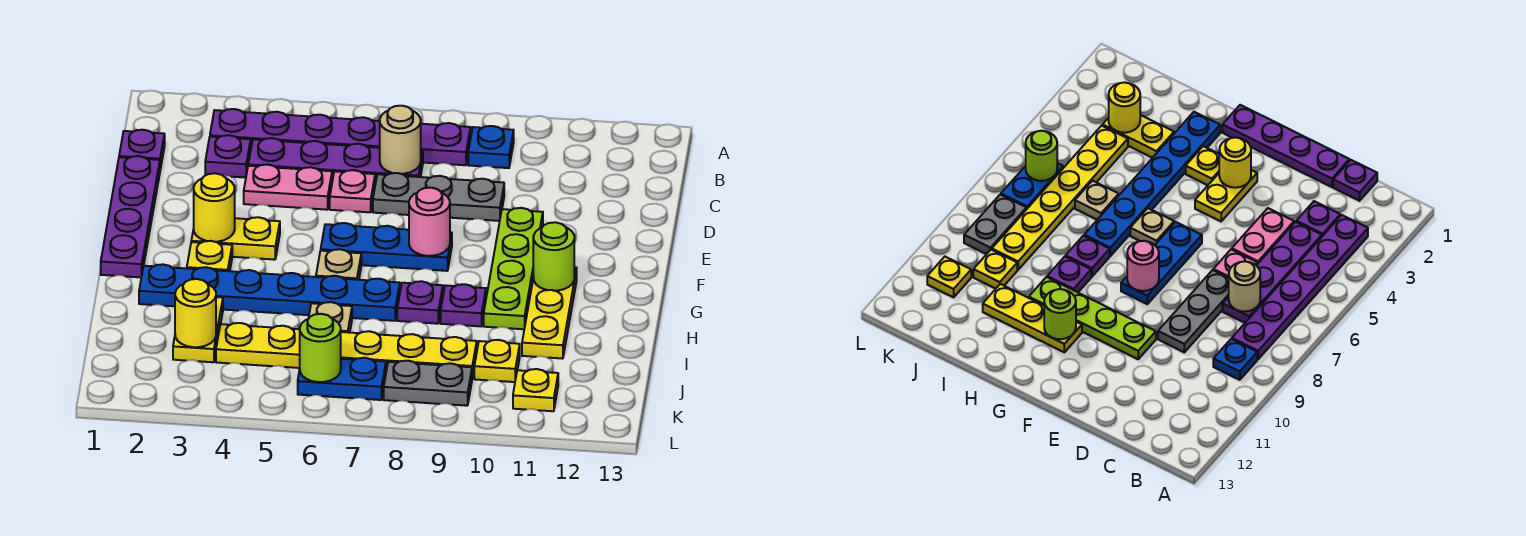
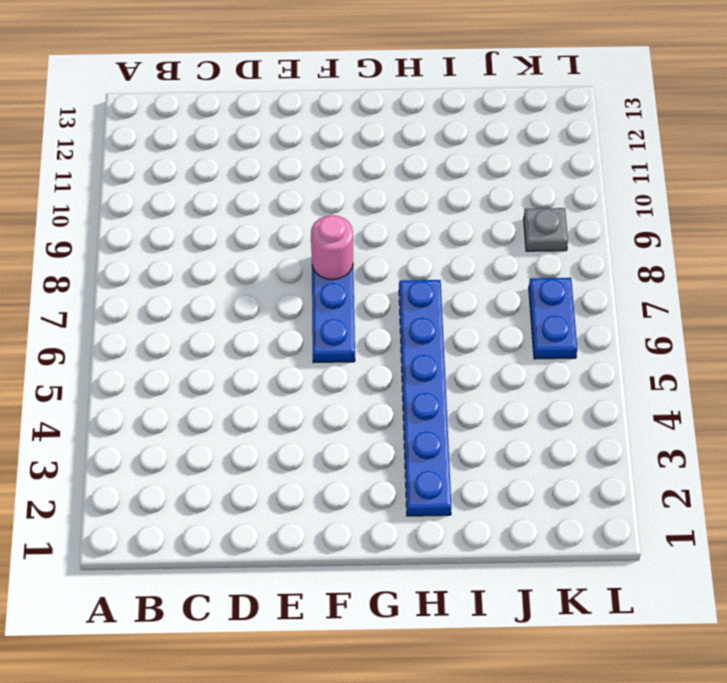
grey plate K9 level 1 -> grey plate K8:K9 level 1
none -> purple plate B3:B8 level 1
none -> blue plate B9 level 1
none -> purple plate C1 level 1
none -> purple plate C3 level 1

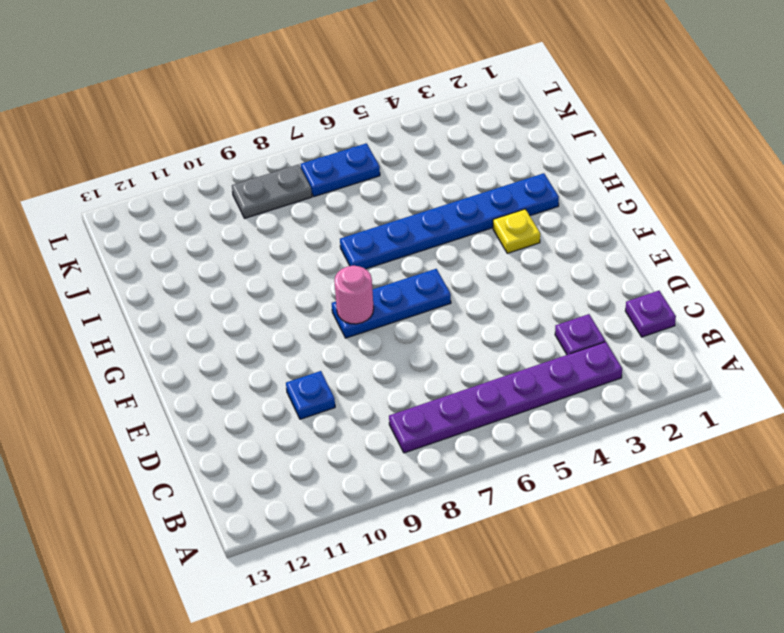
blue plate D10 level 1 -> blue plate B9 level 1
none -> purple plate C4:C7 level 1
none -> purple plate D1:G1 level 1
none -> pink plate D4:D5 level 1
none -> pink plate D6 level 1

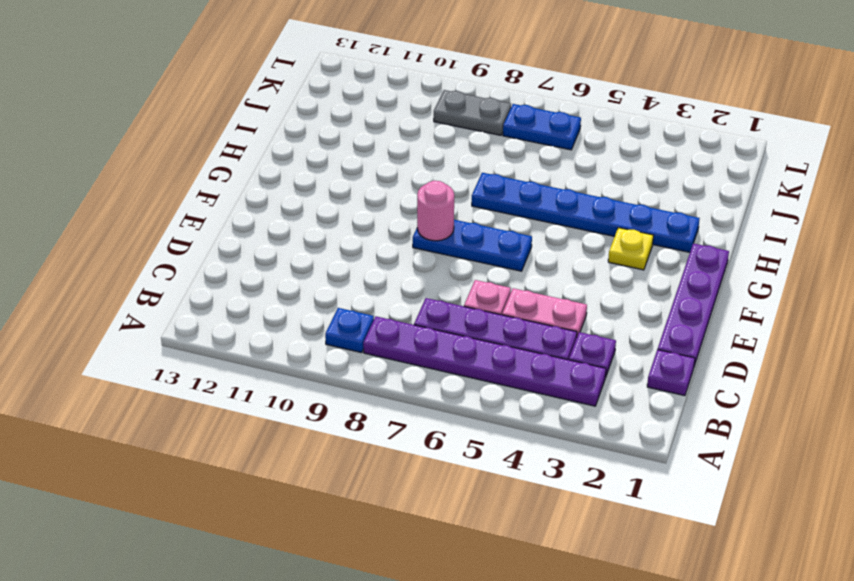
none -> grey plate D7:D9 level 1
none -> lime plate E10:H10 level 1
none -> yellow plate F3:F4 level 1
none -> tan plate G6 level 1

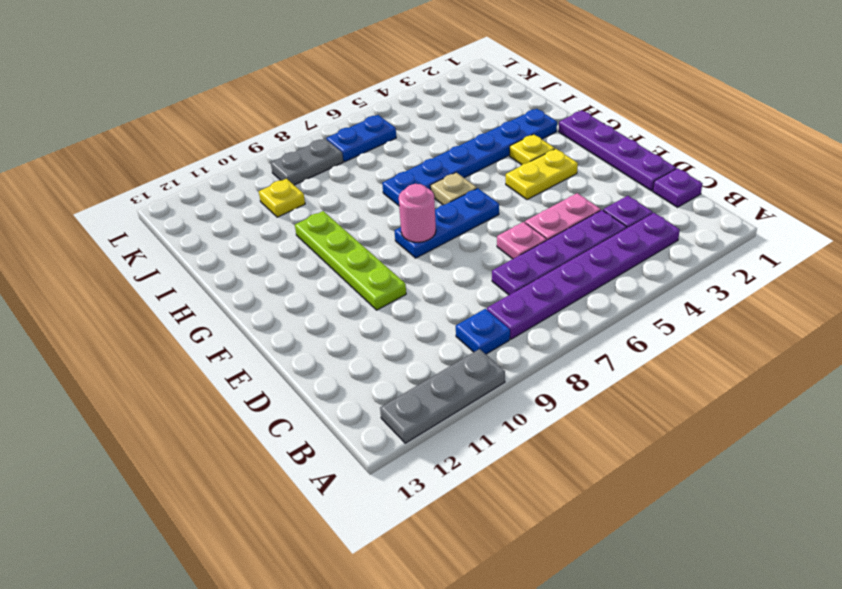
grey plate A10:A12 level 1 -> grey plate D7:D9 level 1
none -> yellow plate G11:I11 level 1
none -> purple plate H8 level 1
none -> purple plate H9 level 1
none -> yellow plate I3:J3 level 1

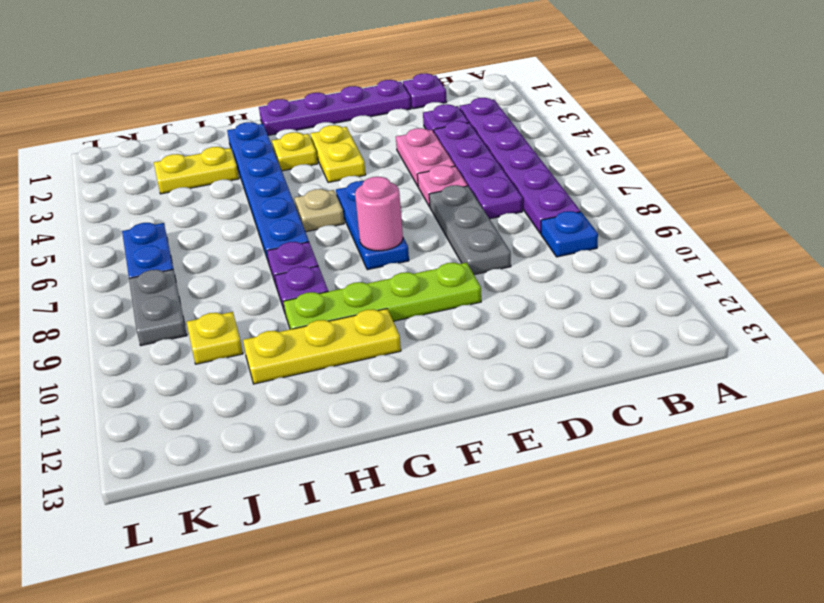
none -> tan plate I6 level 1
none -> yellow plate J4:J9 level 1
none -> yellow plate K11 level 1
none -> tan round brick C7 level 2

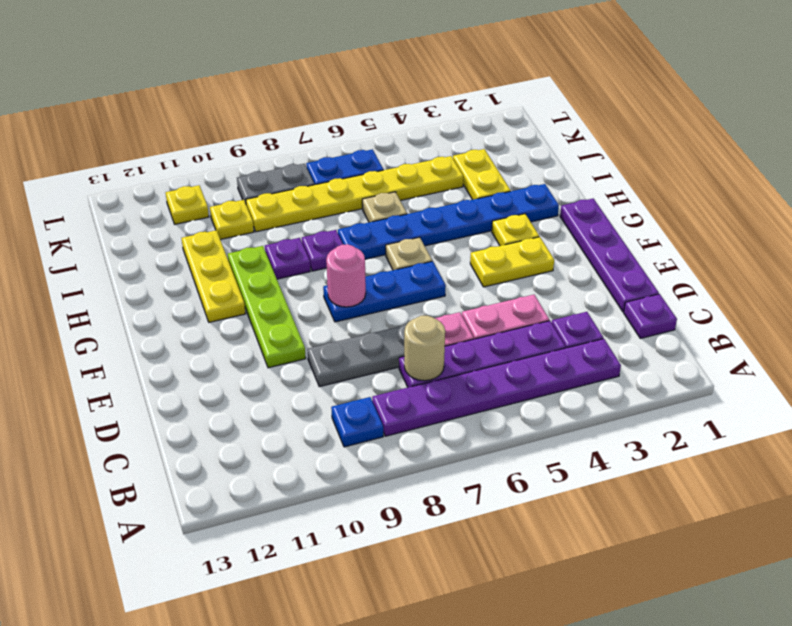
none -> yellow round brick F3 level 2
none -> lime round brick G11 level 2
none -> yellow round brick J3 level 2
none -> lime round brick K6 level 2

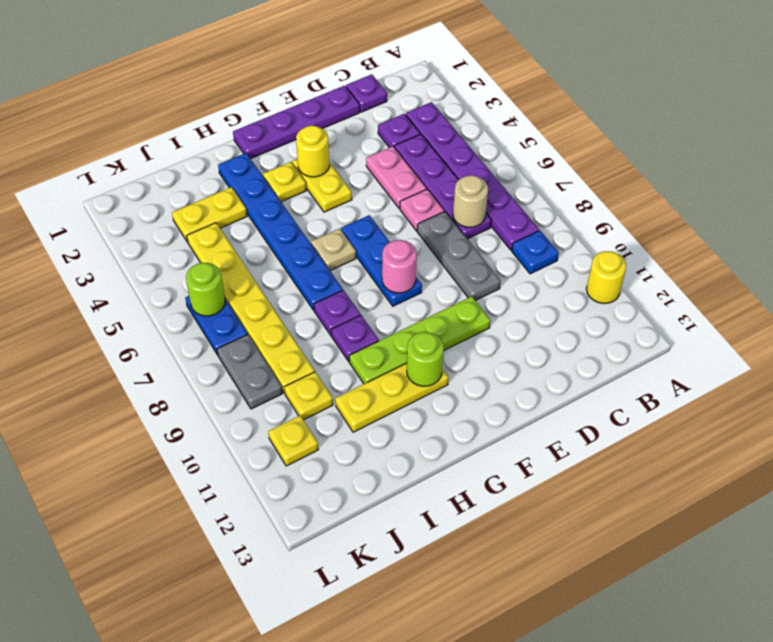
yellow round brick A11 level 1 -> yellow round brick J3 level 2
none -> tan plate I6 level 1

